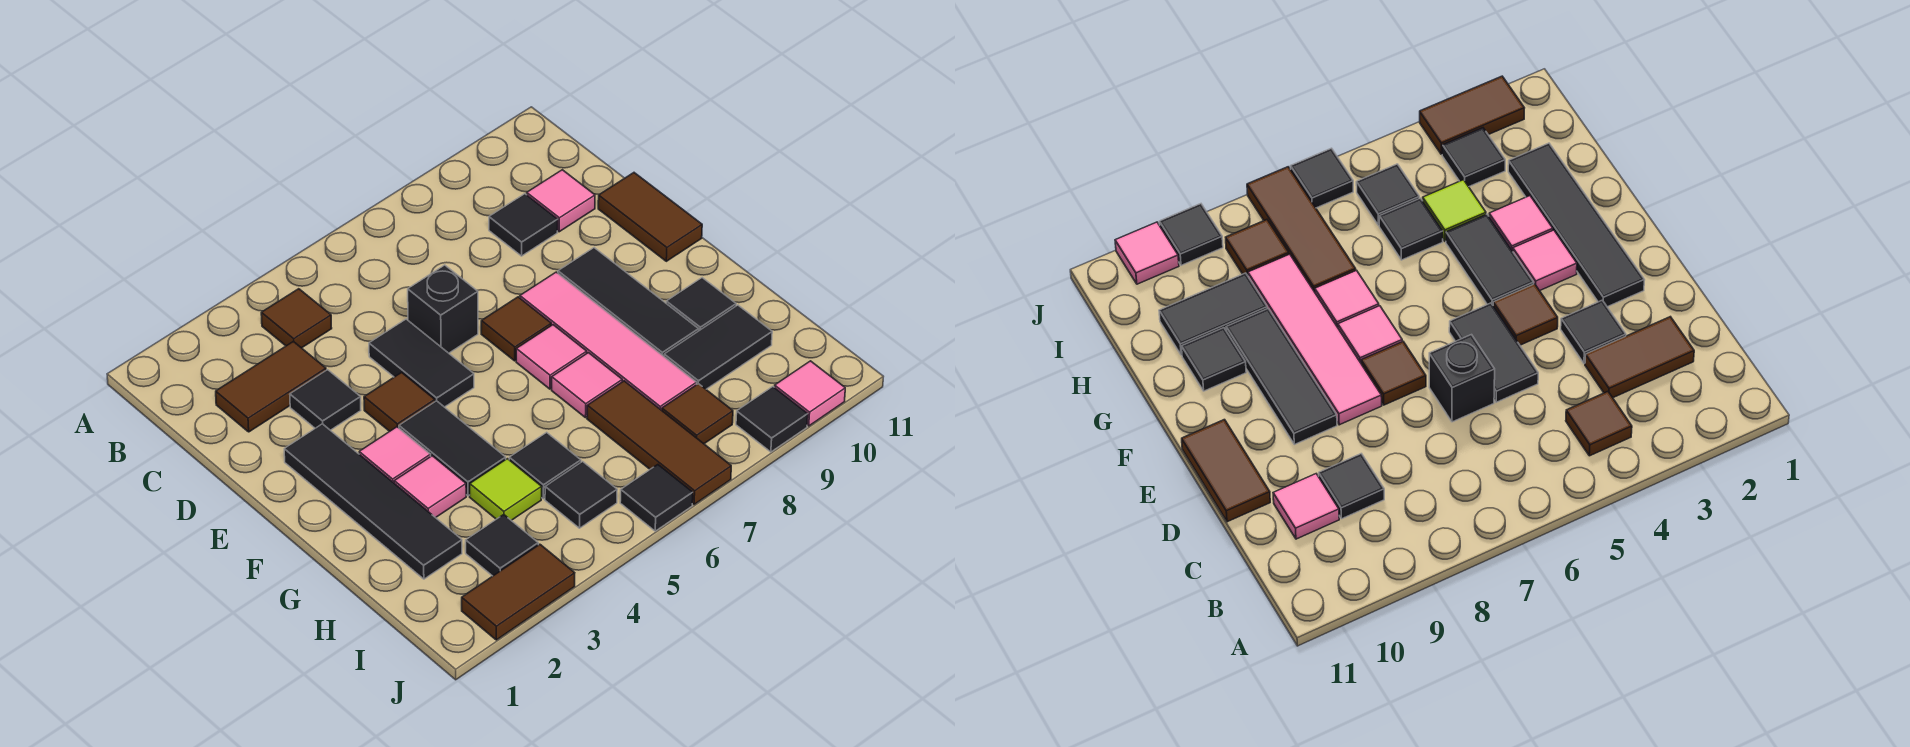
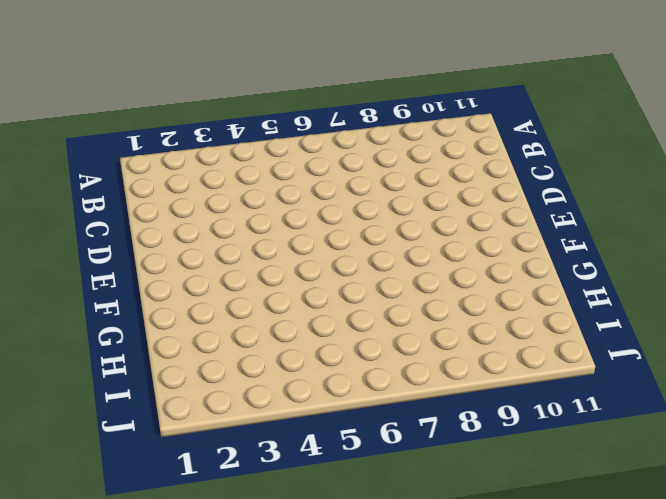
none -> brown tile B4 level 1
none -> brown tile C2:C3 level 1
none -> black tile C9 level 1
none -> pink tile C10 level 1

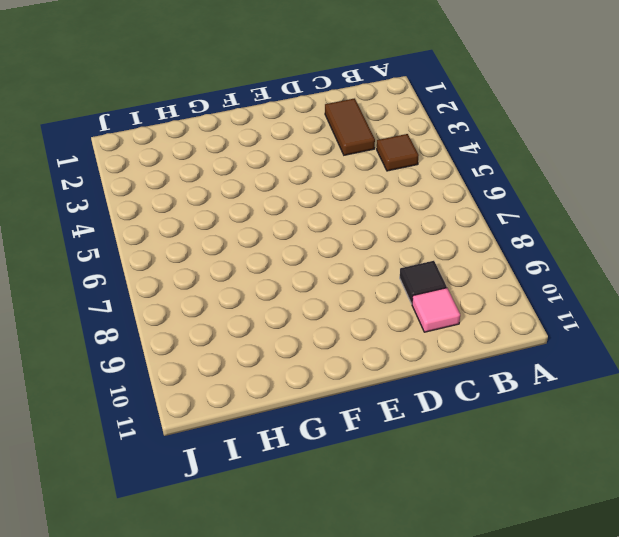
none -> black tile D3 level 1
none -> black tile D5:E5 level 1
none -> black brick D6 level 1
none -> brown tile D11:E11 level 1

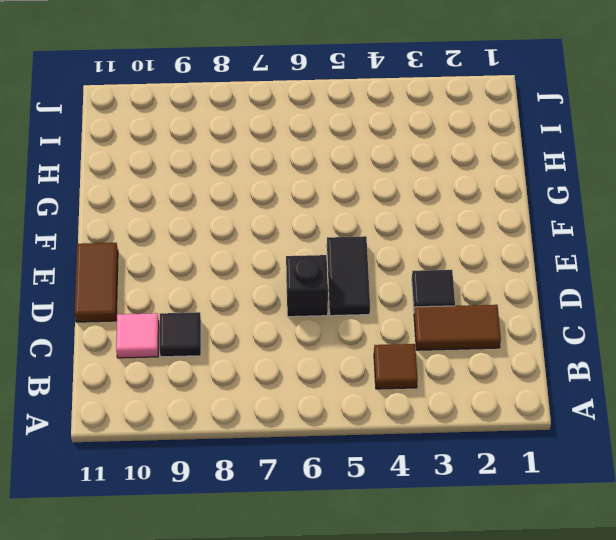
none -> black tile E2:H2 level 1
none -> brown tile E4 level 1
none -> brown tile E7 level 1
none -> pink tile E8:H8 level 1

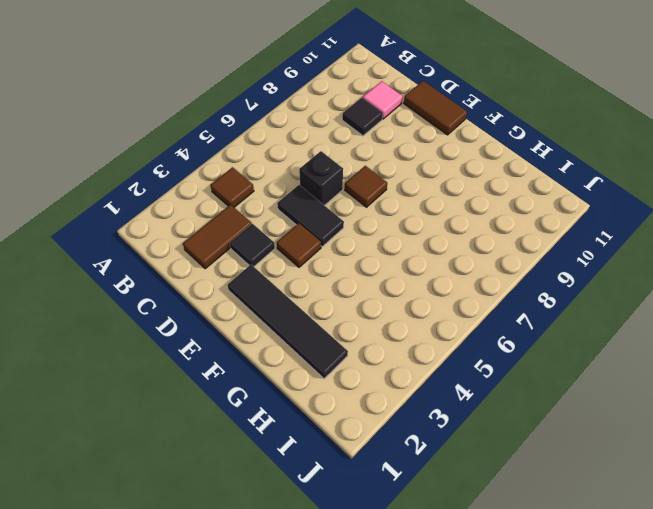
none -> pink tile E8:H8 level 1
none -> black tile E9:G9 level 1
none -> pink tile F3 level 1
none -> black tile F4:G4 level 1

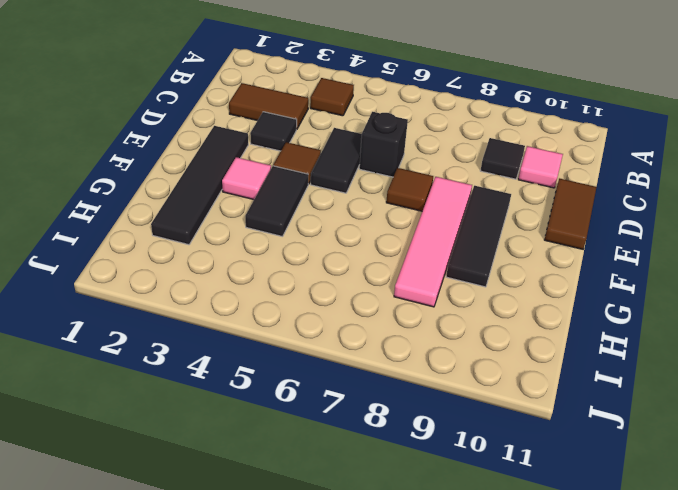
none -> pink tile F7 level 1
none -> pink tile G3 level 1
none -> pink tile G7 level 1
none -> black tile G10 level 1

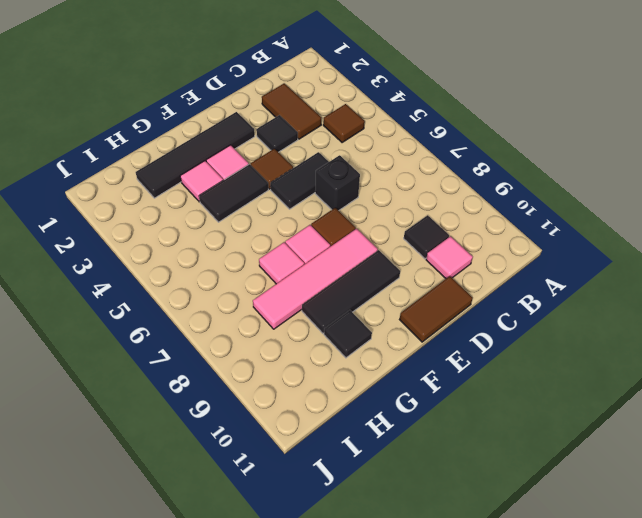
none -> lime tile H4 level 1
none -> black tile H5 level 1
none -> brown tile H7:J7 level 1
none -> black tile H9:H10 level 1

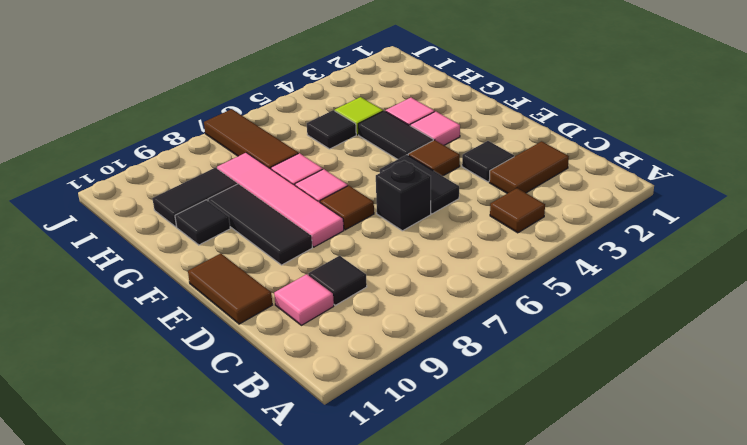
none -> black tile E2:H2 level 1
none -> black tile I3 level 1
none -> black tile I5 level 1
none -> brown tile I8 level 1

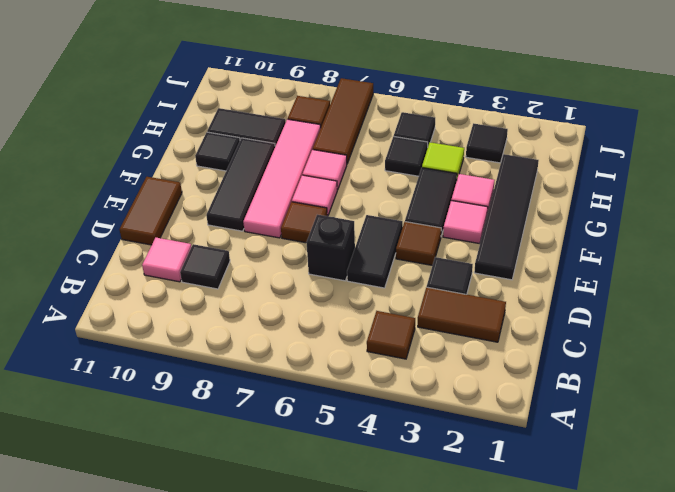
none -> brown tile J2:J3 level 1
none -> black tile J6 level 1
none -> black tile J9 level 1
none -> pink tile J10 level 1

